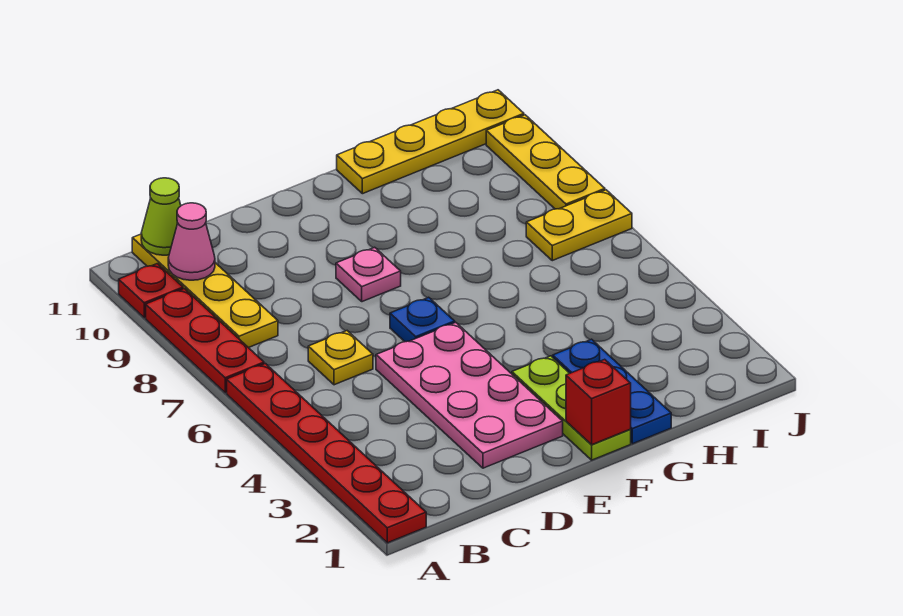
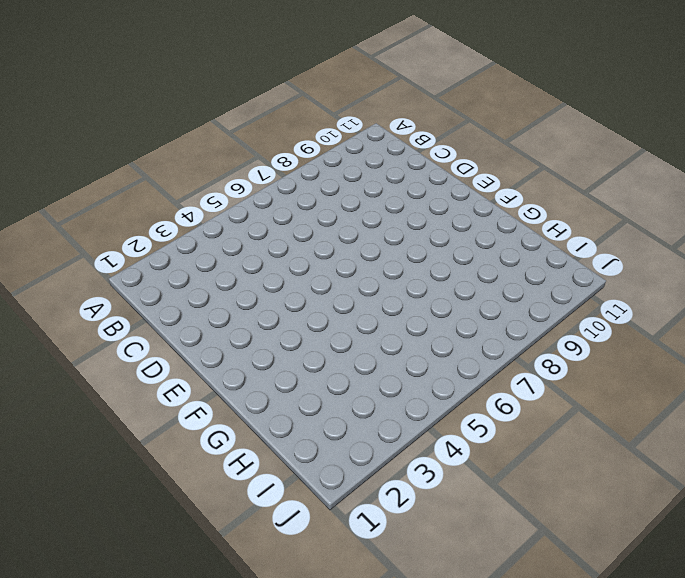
none -> red plate A1:A6 level 1
none -> red plate A7:A9 level 1
none -> red plate A10 level 1

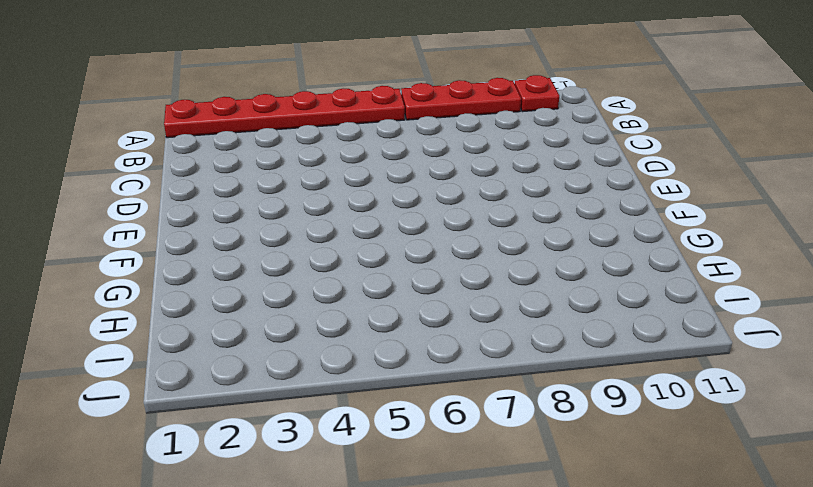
none -> yellow plate B8:B11 level 1
none -> yellow plate C6 level 1
none -> pink plate D2:E5 level 1

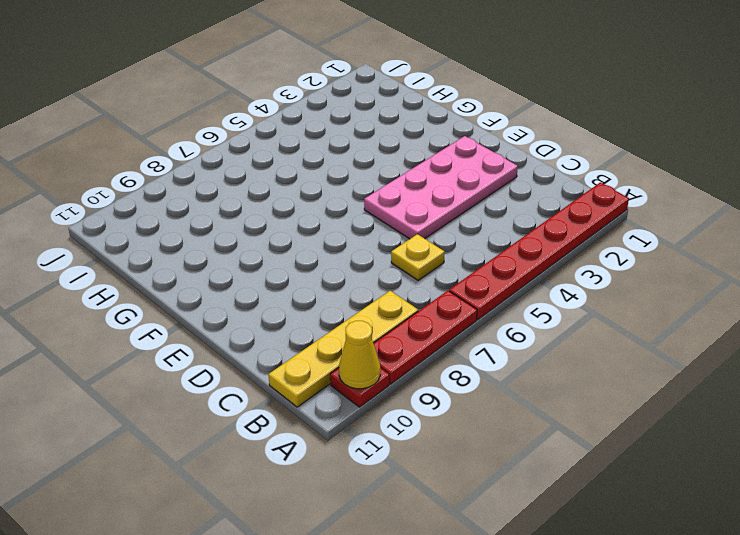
yellow cone A10 level 2 -> none
none -> blue plate E6 level 1
none -> pink plate E8 level 1
none -> lime plate F1:F3 level 1

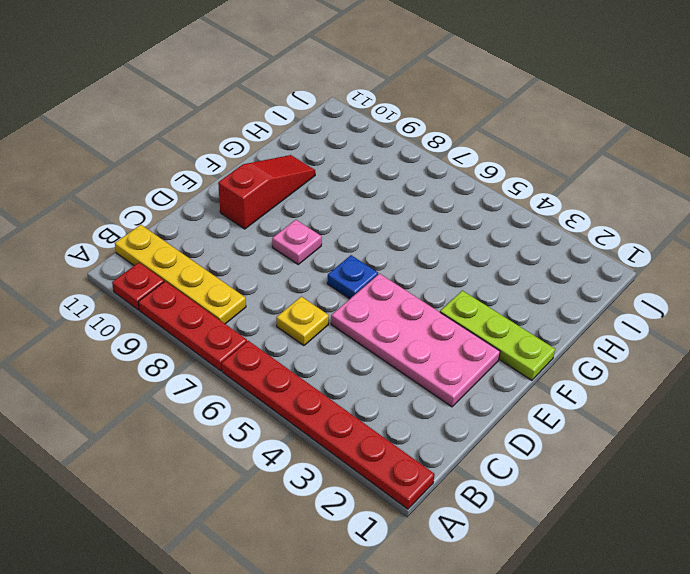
red slope E10:G10 level 1 top E -> none
none -> blue plate G1:G3 level 1
none -> yellow plate G11:J11 level 1
none -> yellow plate I7:J7 level 1

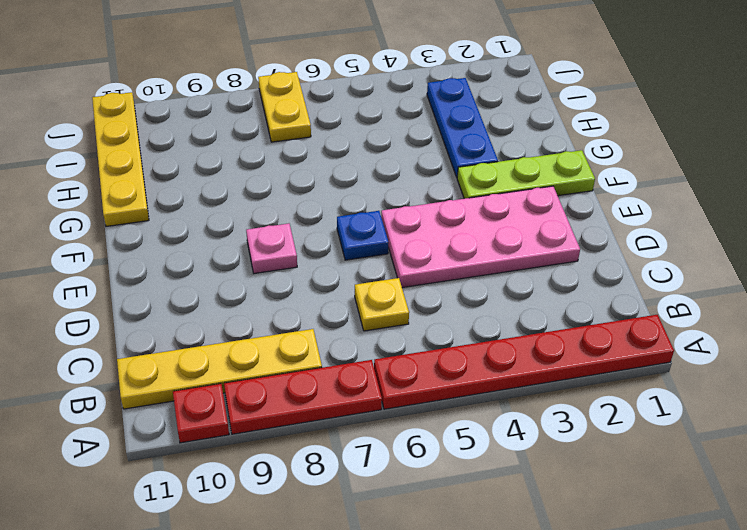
blue plate G3:I3 level 1 -> blue plate G1:G3 level 1
none -> yellow plate J8:J10 level 1
none -> pink cone B10 level 2
none -> lime cone B11 level 2

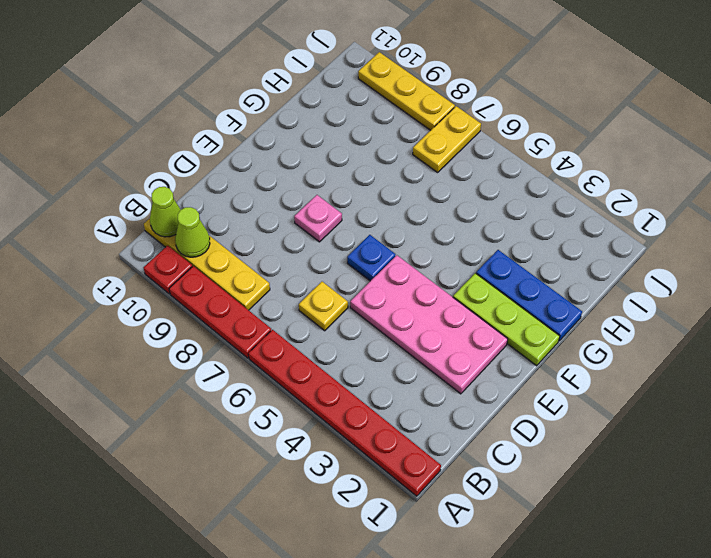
lime cone B10 level 2 -> pink cone B10 level 2
none -> yellow plate G11:J11 level 1
none -> red brick F1 level 2

